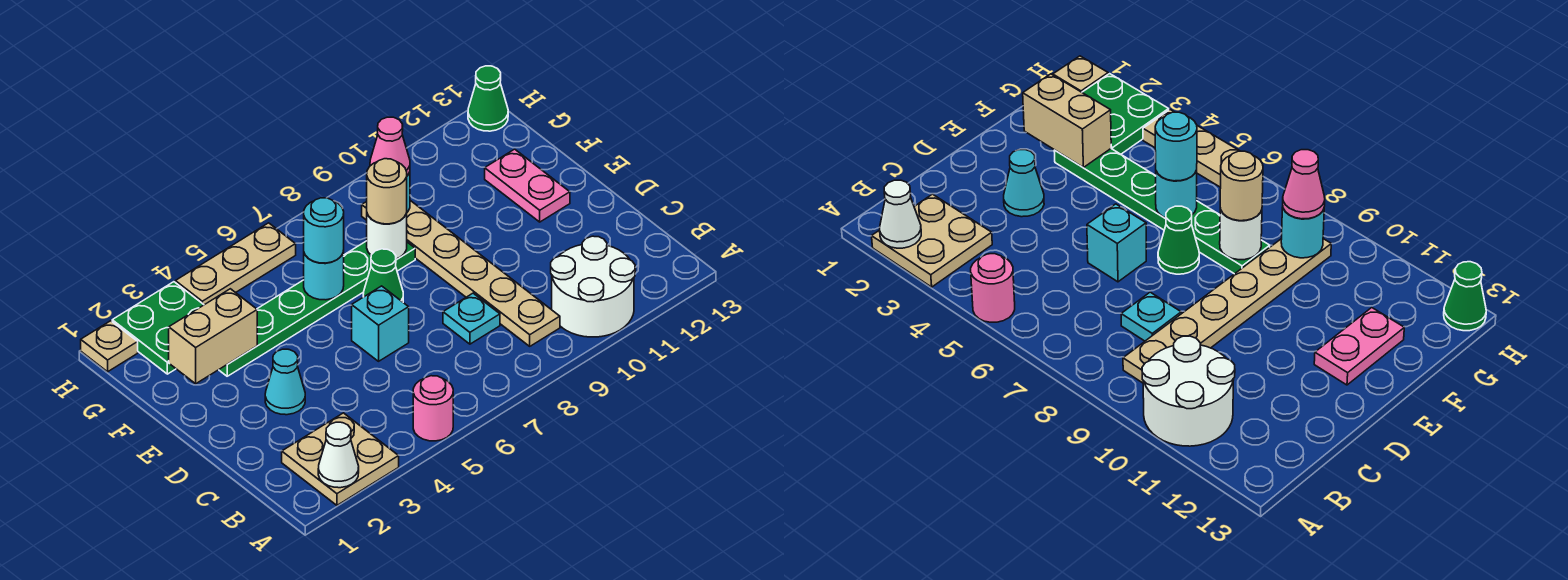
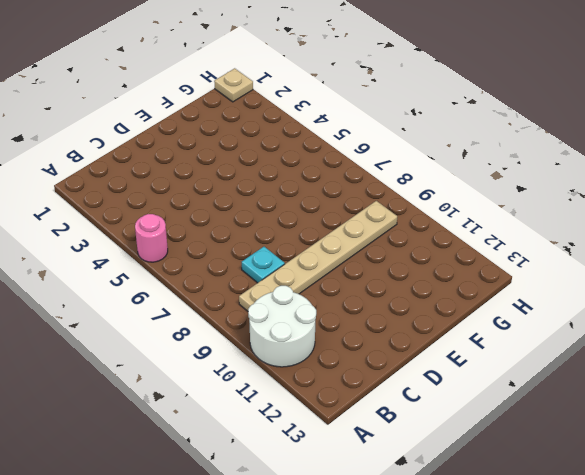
none -> tan plate A2:B3 level 1
none -> cyan cone D3 level 1
none -> cyan brick D6 level 1

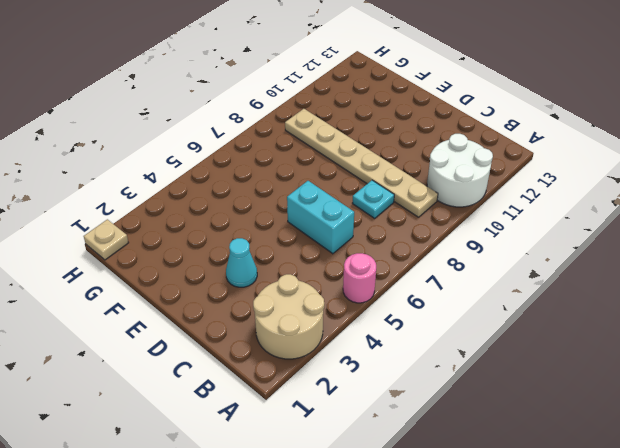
tan round brick A2:B3 level 1 -> tan plate A2:B3 level 1
cyan brick C6:D6 level 1 -> cyan brick D6 level 1
none -> green cone E7 level 1
none -> pink plate E12:F12 level 1
none -> green plate F3:F8 level 1

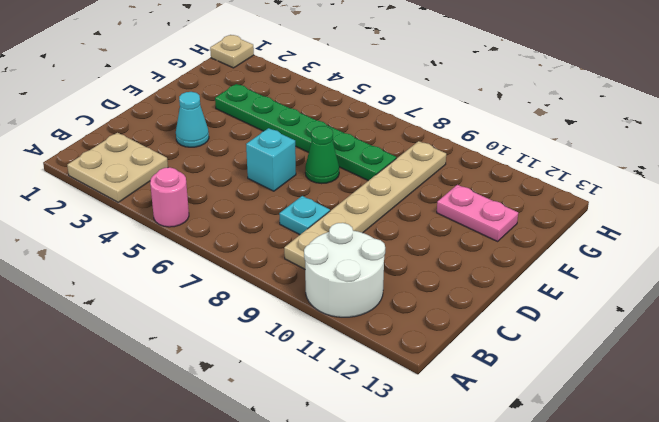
pink plate F11:F12 level 1 -> pink plate E12:F12 level 1
none -> green plate G2:H3 level 1
none -> tan plate H4:H6 level 1
none -> green cone H13 level 1

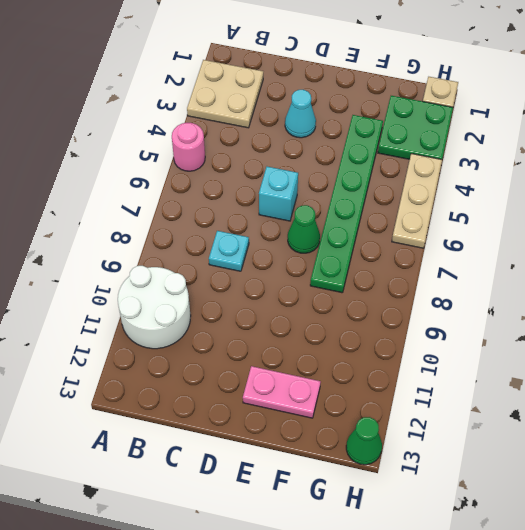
none -> tan plate B9:G9 level 1
none -> white cone A2 level 2
none -> tan brick F2:F3 level 2

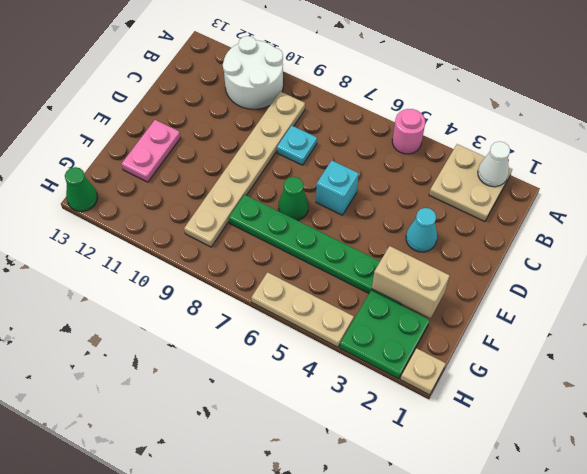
none -> cyan round brick F6 level 2
none -> white round brick F8 level 2
none -> cyan round brick G9 level 2

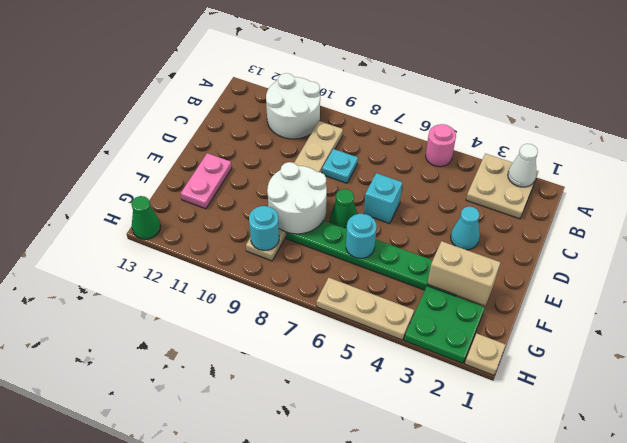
white round brick E8:F9 level 2 -> white round brick F8 level 2
none -> cyan round brick F6 level 3
none -> tan round brick F8 level 3
none -> pink cone G9 level 3

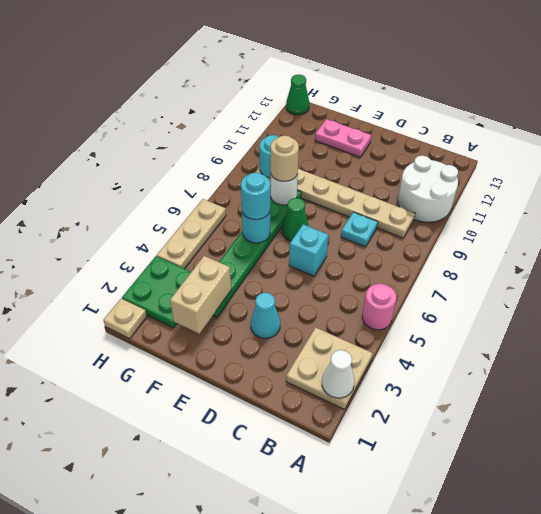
none -> pink cone G9 level 3

